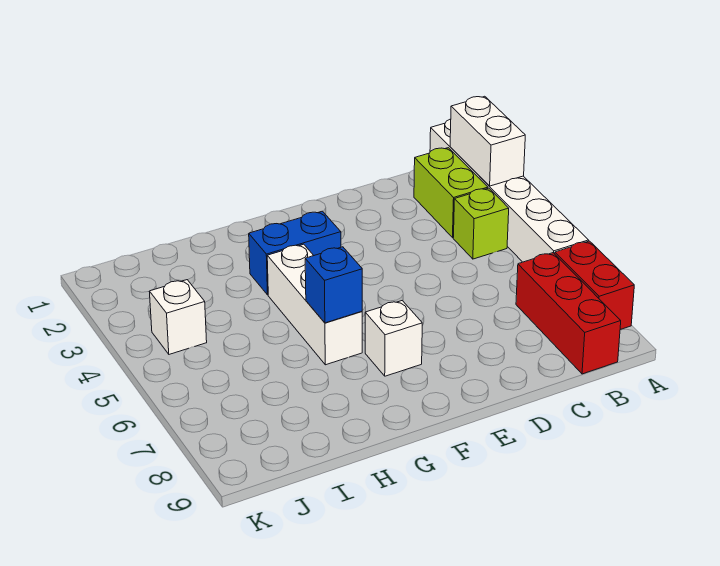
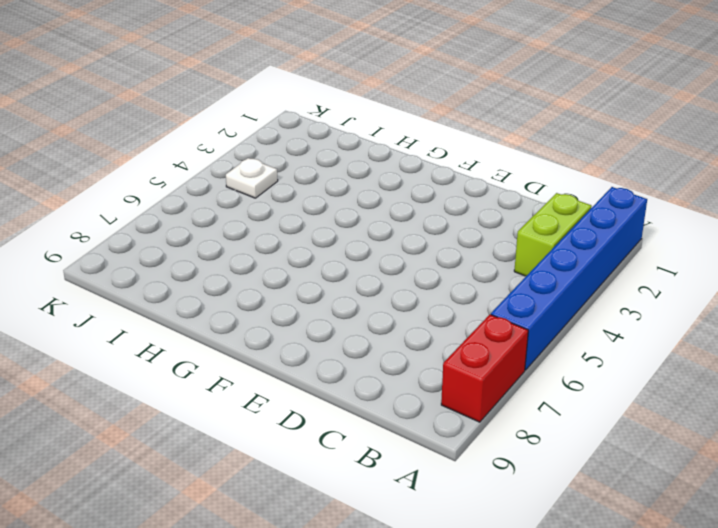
blue brick A1:A6 level 1 -> white brick A1:A6 level 1
white plate J4 level 1 -> white brick J4 level 1
none -> lime brick B4 level 1
none -> red brick B7:B9 level 1

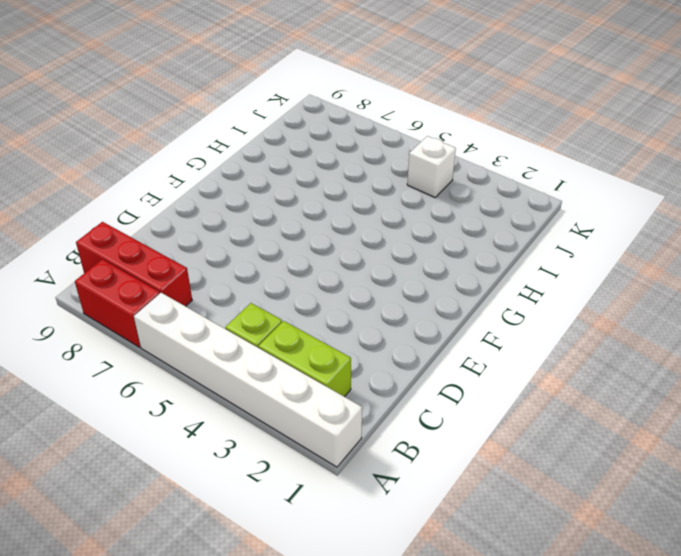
none -> blue brick F3:G3 level 1
none -> white brick F7 level 1

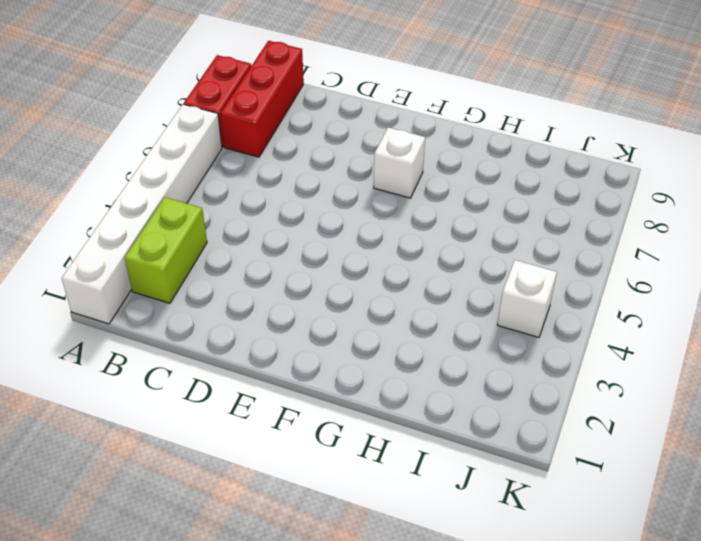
none -> lime brick B4 level 1
none -> blue brick F3:G3 level 1

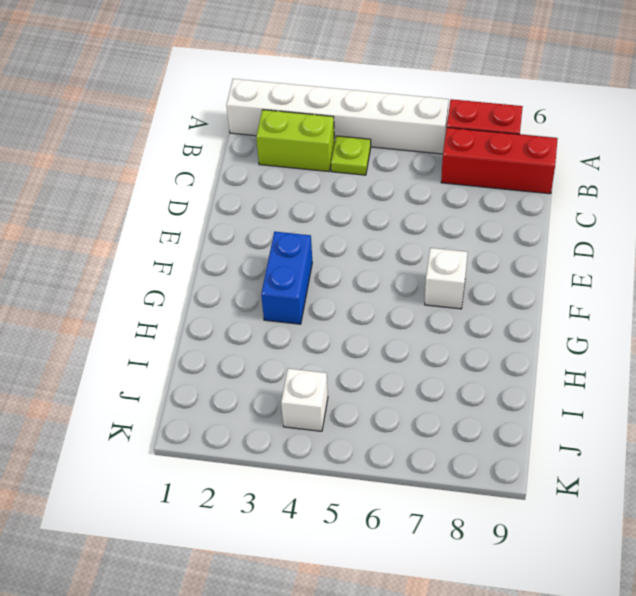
lime plate B4 level 1 -> lime brick B4 level 1
none -> white brick G4:G6 level 1
none -> white brick A2:A3 level 2

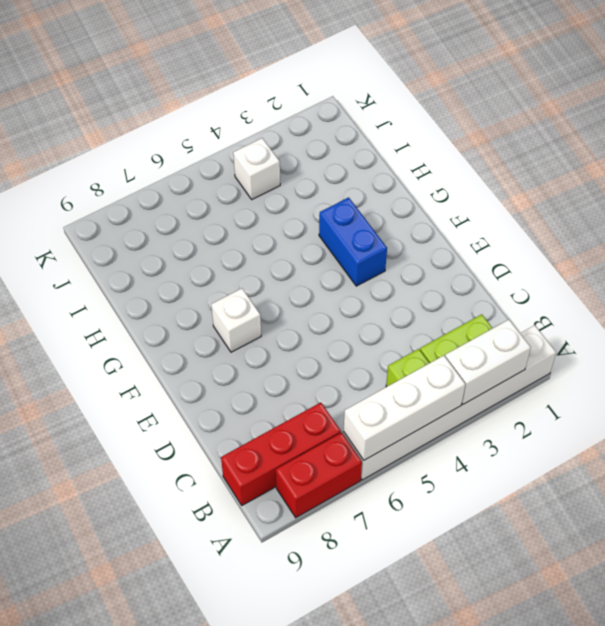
white brick A4:A6 level 2 -> white brick G4:G6 level 1
none -> blue brick G6 level 2

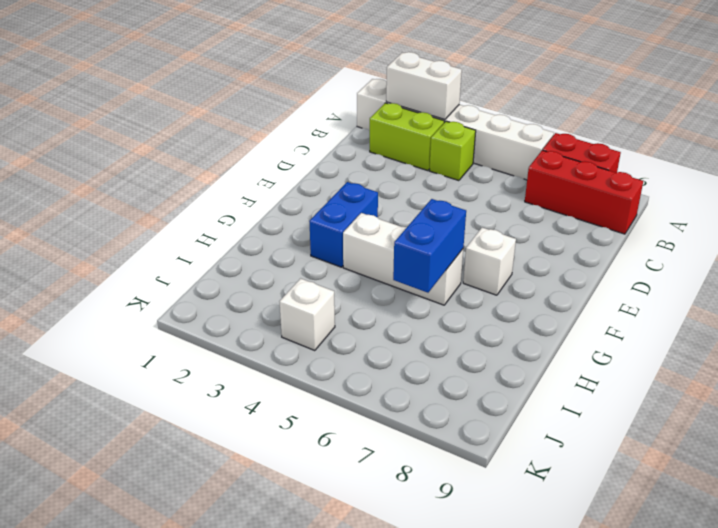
blue brick G6:H6 level 2 -> blue brick G6 level 2

